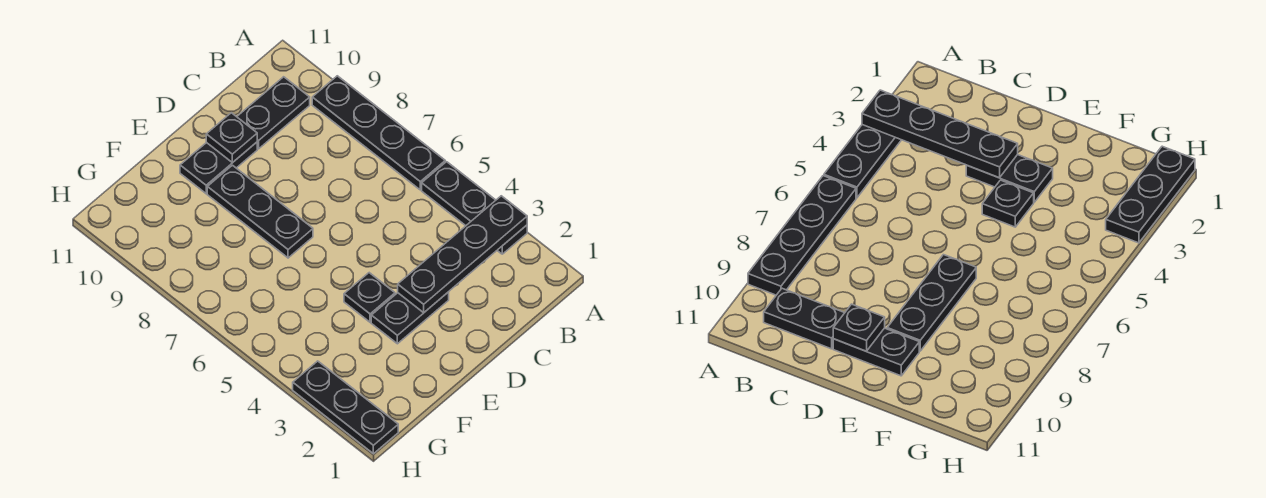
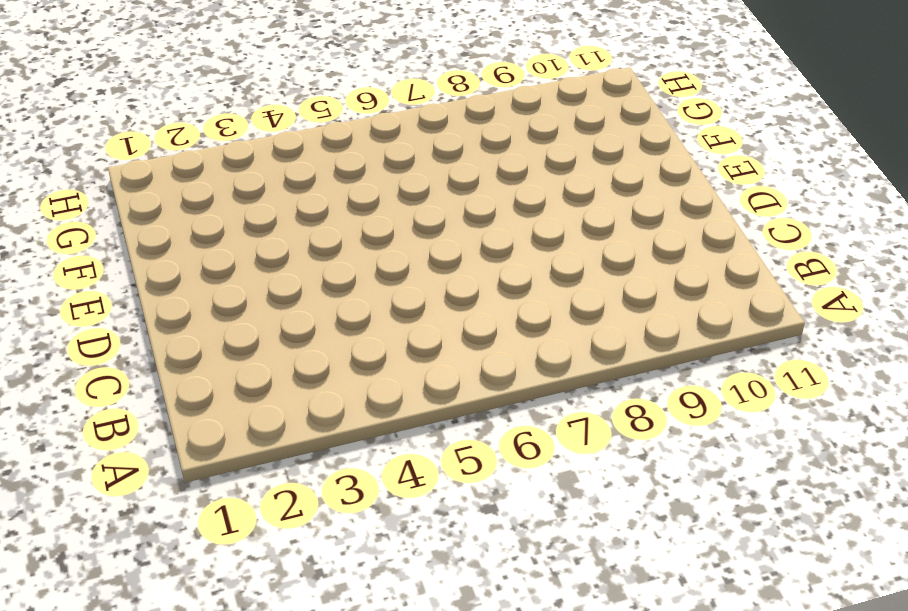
none -> black plate A3:A5 level 1
none -> black plate A6:A9 level 1

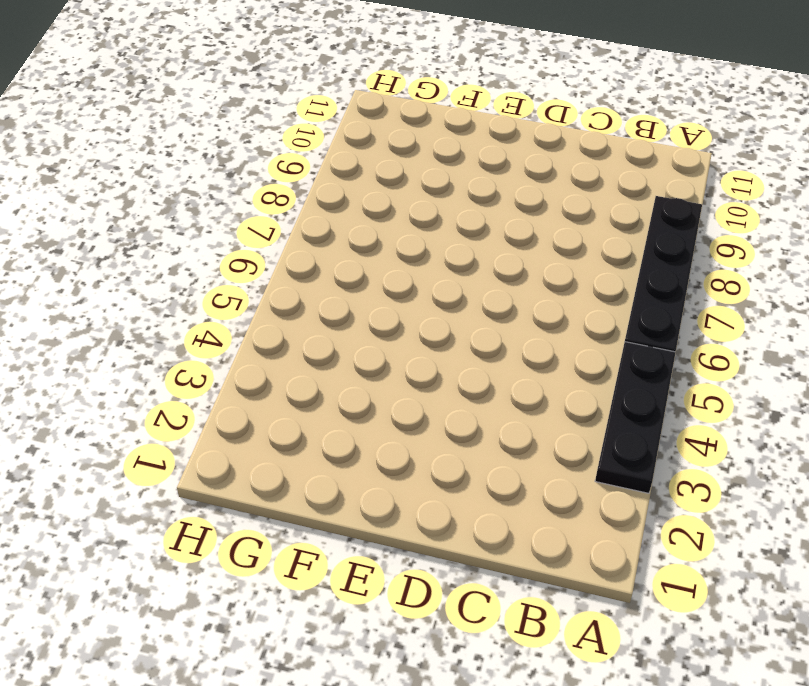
none -> black plate B10:C10 level 1
none -> black plate D3:E3 level 1

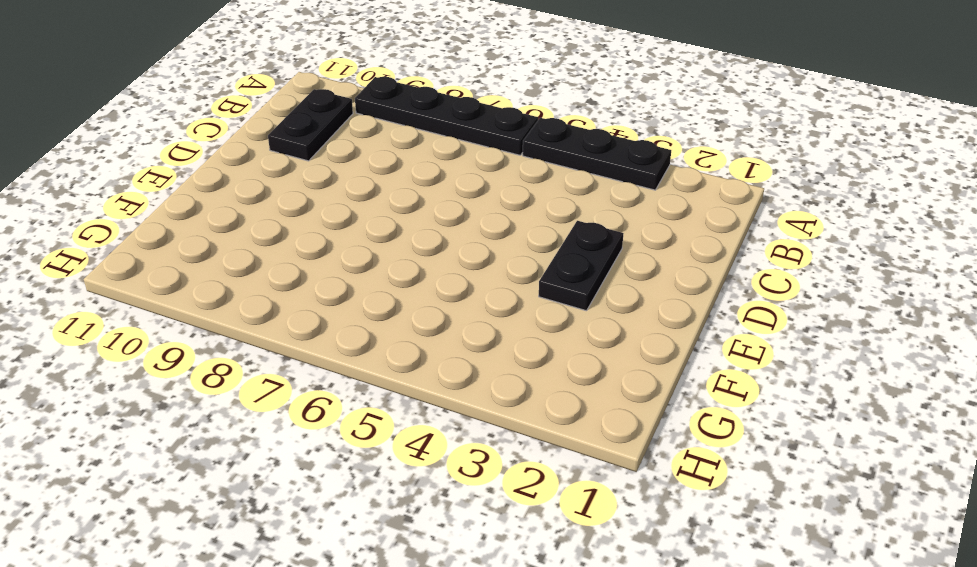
none -> black plate D10:E10 level 1
none -> black plate E4 level 1

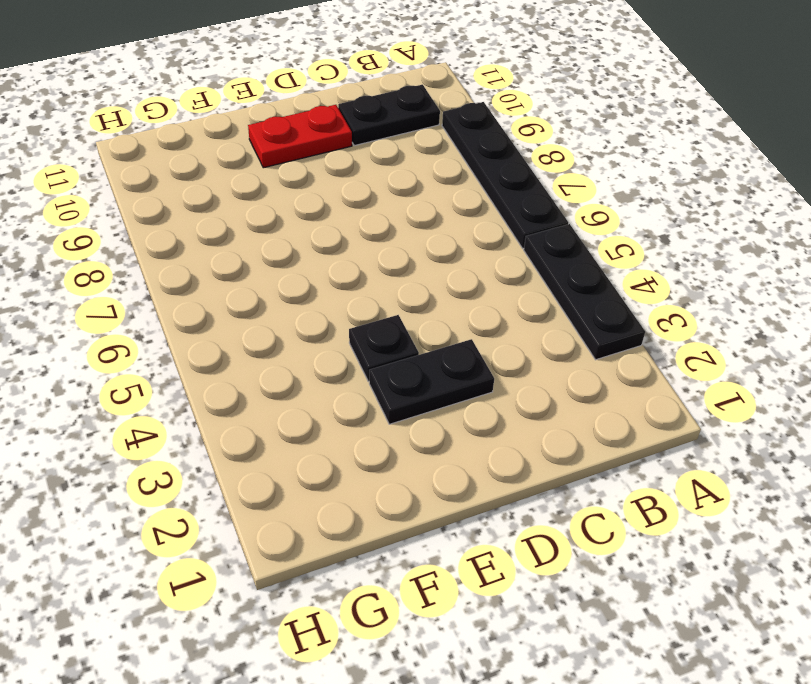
red plate D10:E10 level 1 -> black plate D10:E10 level 1
none -> black plate E7:E9 level 1
none -> black plate H1:H3 level 1

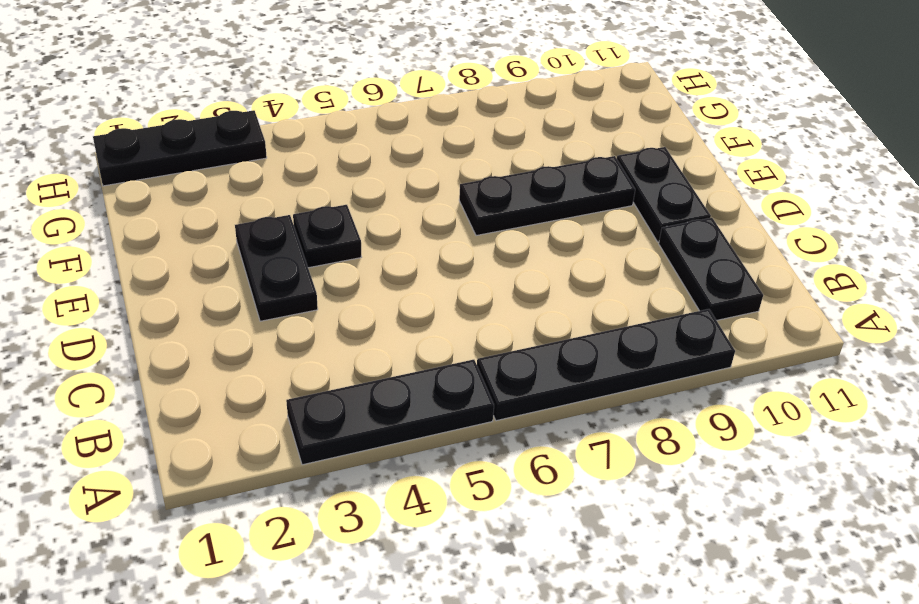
none -> black plate A3:D3 level 2
none -> black plate D10 level 2

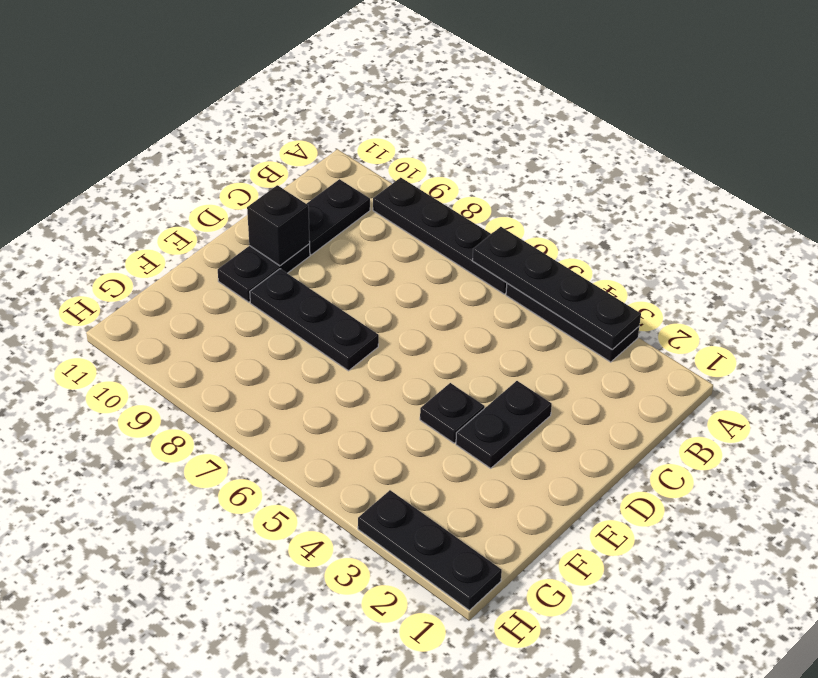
black plate A3:A6 level 2 -> black plate A3:D3 level 2
black brick D10 level 2 -> black plate D10 level 2

